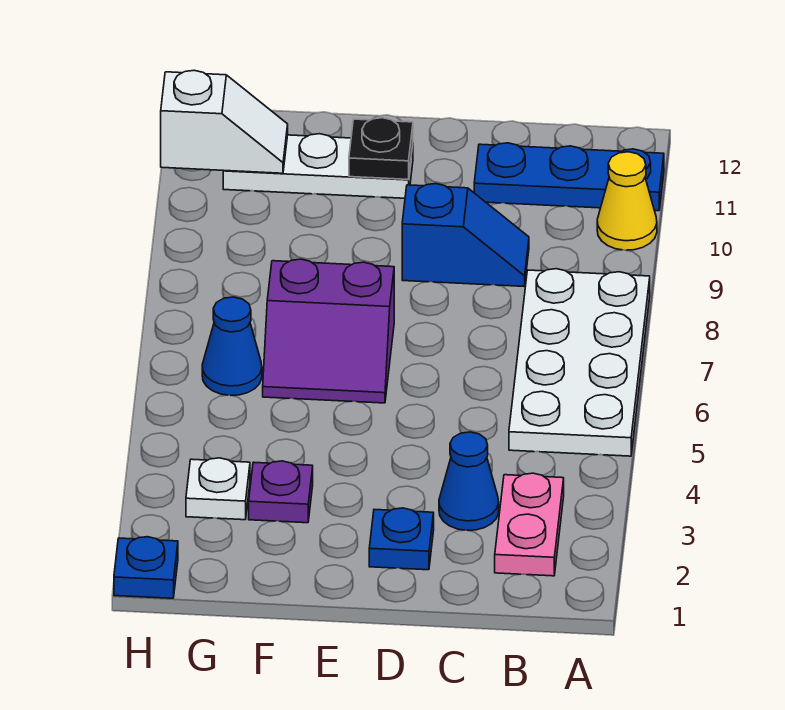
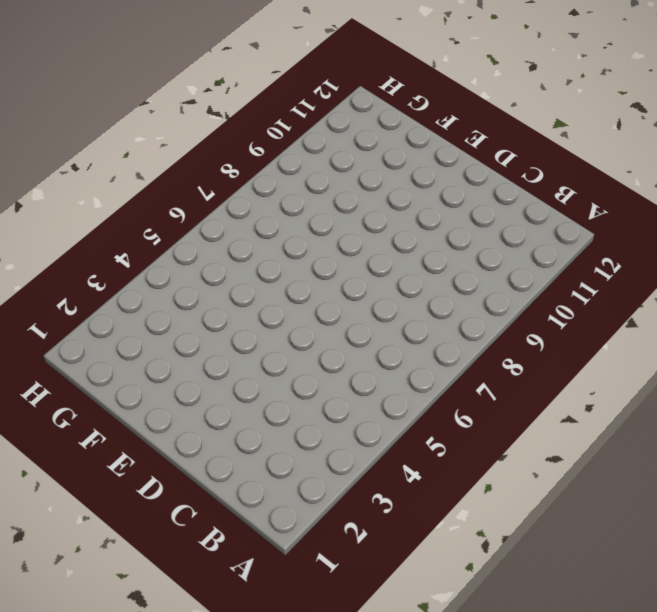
none -> white plate A5:B8 level 1
none -> yellow cone A10 level 1
none -> blue plate A11:C11 level 1

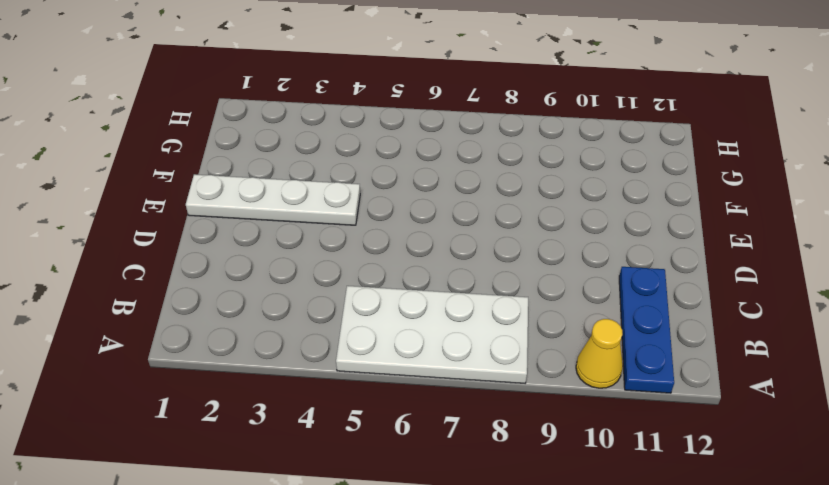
white plate E1:E4 level 1 -> none
none -> pink plate B2:B3 level 1
none -> blue cone C3 level 1
none -> blue slope C9:D9 level 1 top D

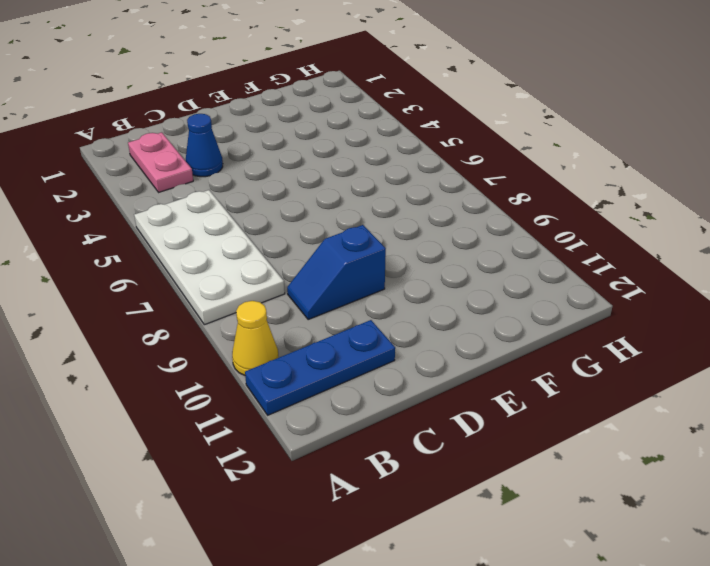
none -> blue plate D2 level 1
none -> purple slope E6:F7 level 1 top 7
none -> white plate E11:G11 level 1

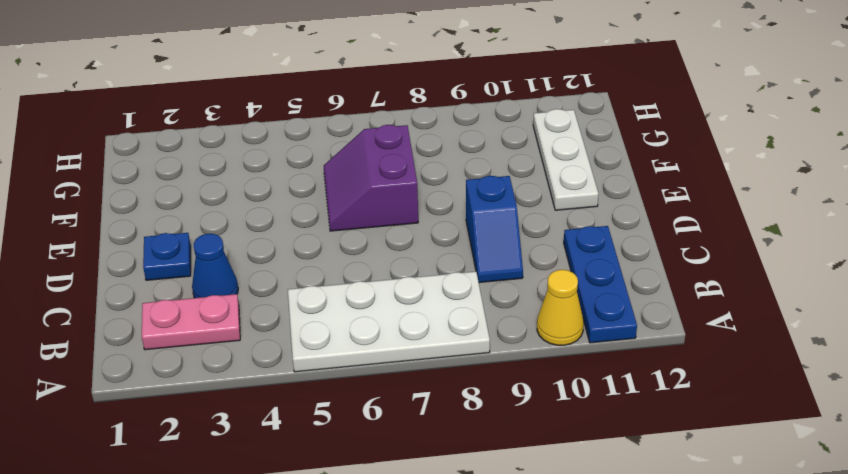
none -> purple plate F3 level 1
none -> white plate G3 level 1
none -> blue cone G6 level 1

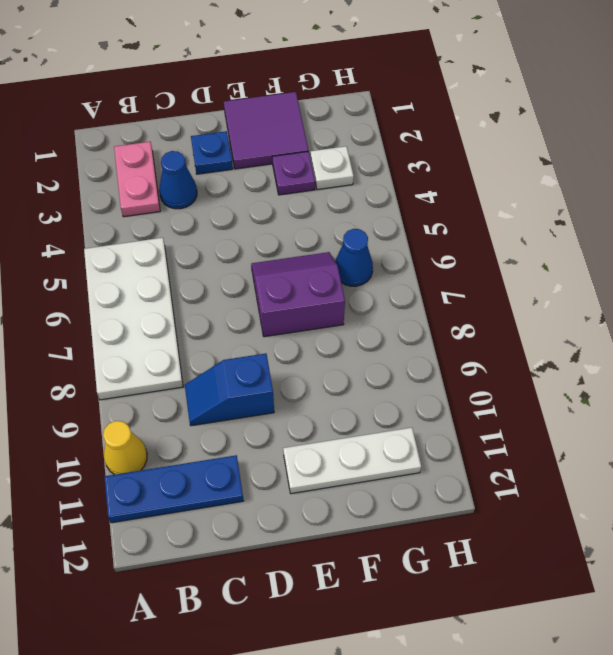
purple tile E1:F2 level 1 -> none
none -> blue plate H1 level 1
none -> black plate E11 level 2
none -> white slope G11:H11 level 2 top H

